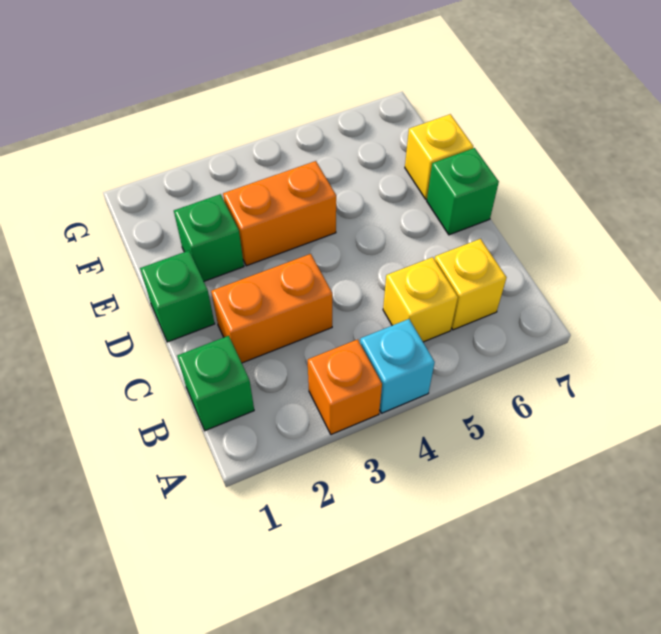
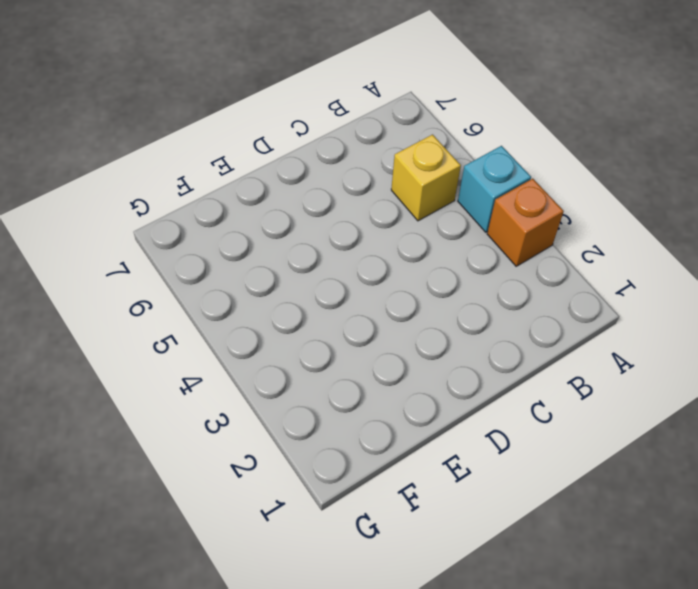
none -> green brick B1 level 1
none -> yellow brick B6 level 1

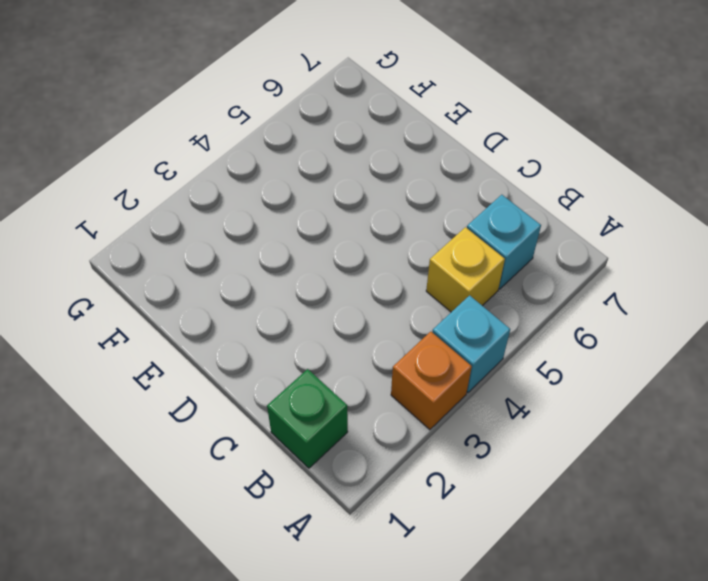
cyan brick B6 level 1 -> yellow brick B6 level 1
none -> orange brick C2:C3 level 1
none -> green brick D1 level 1

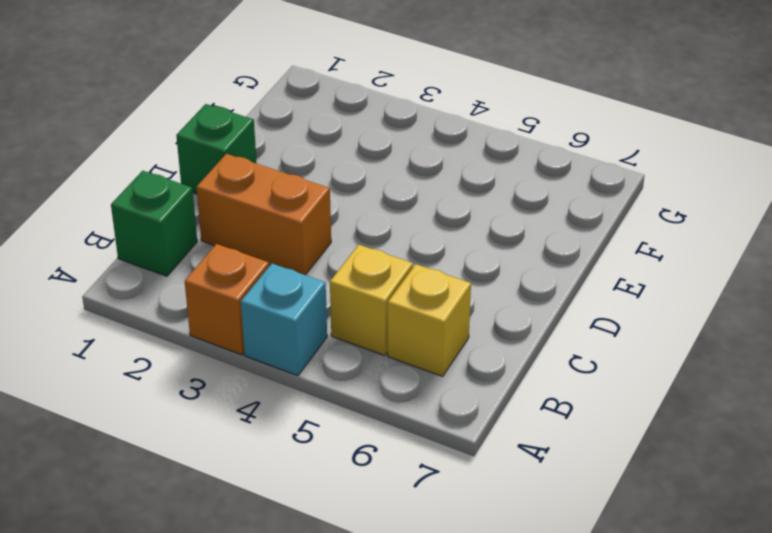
none -> green brick D7 level 1
none -> green brick E2 level 1

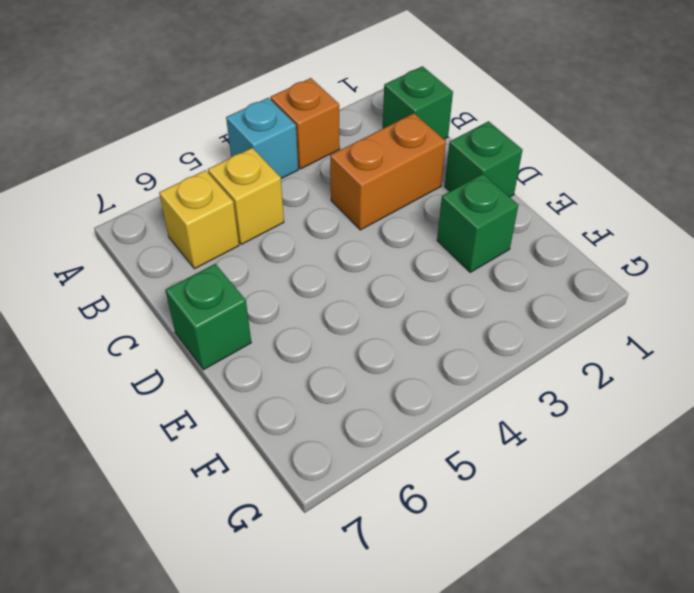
none -> orange brick E3:E4 level 1
none -> yellow brick E7 level 1

